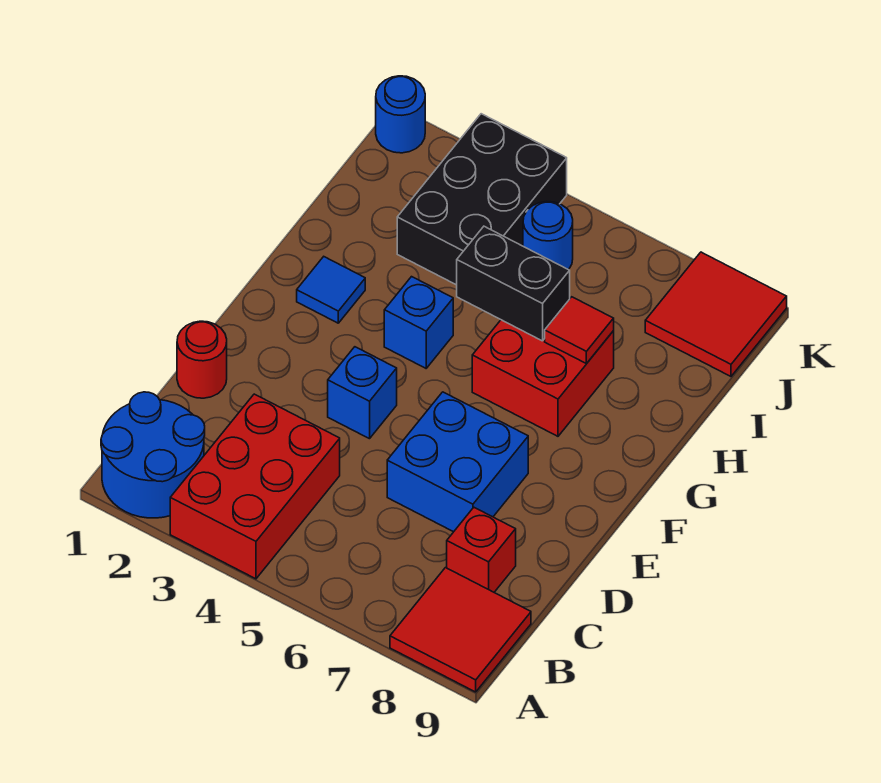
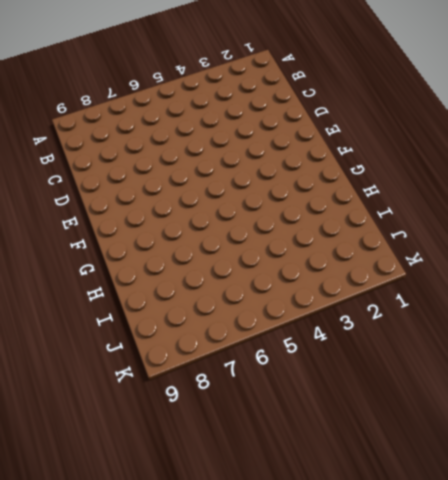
none -> blue round brick A1:B2 level 1
none -> red brick A3:C4 level 1
none -> red tile A8:B9 level 1

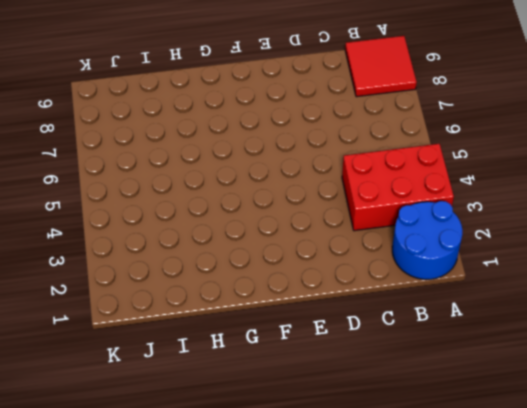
none -> red brick C8 level 1
none -> red round brick D1 level 1
none -> blue brick D6:E7 level 1

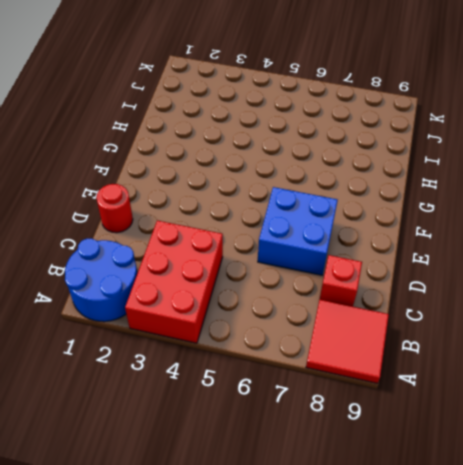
none -> blue brick E4 level 1
none -> blue tile G2 level 1
none -> blue brick G4 level 1

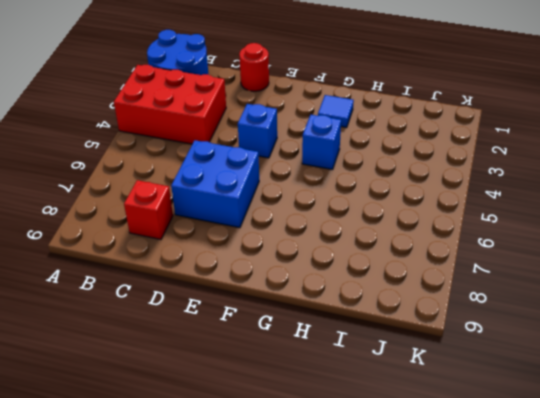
none -> red tile A8:B9 level 1
none -> red brick G6:H7 level 1
none -> black brick I3:K4 level 1

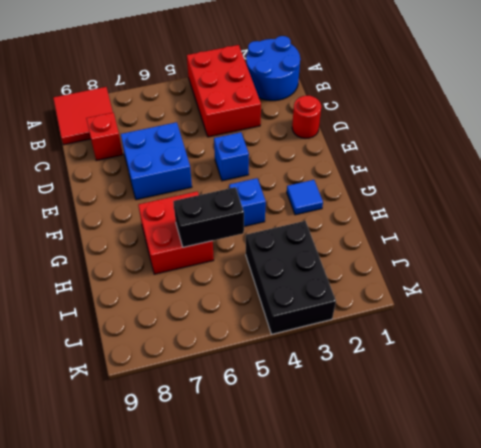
none -> blue round brick J5 level 1
none -> red tile J8:K9 level 1
none -> blue round brick K1 level 1

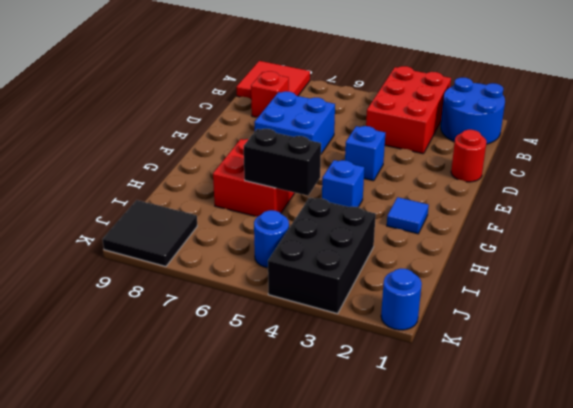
black tile J8:K9 level 1 -> red tile J8:K9 level 1
none -> red tile H7 level 2

